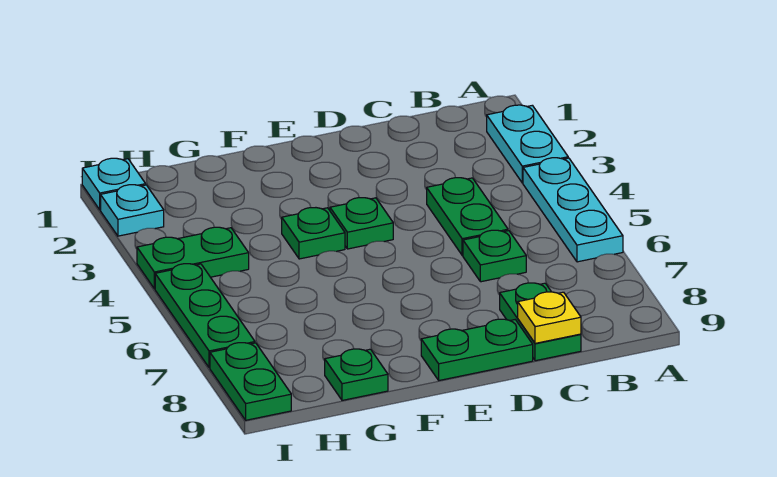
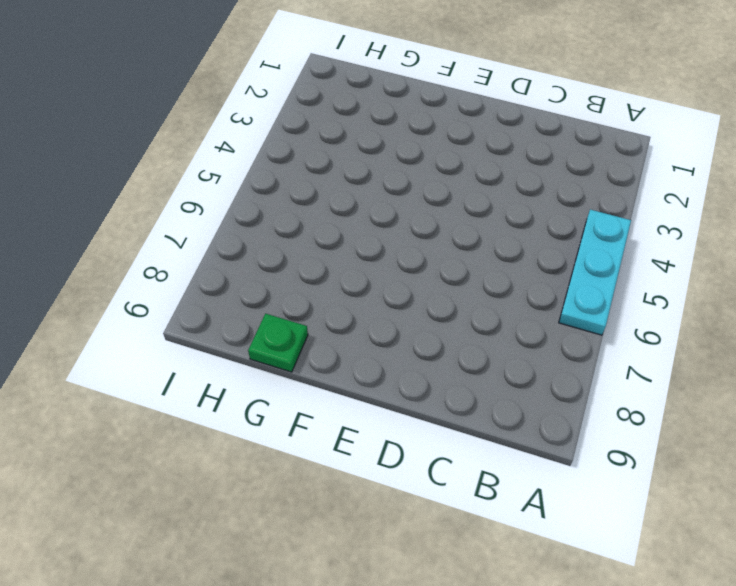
none -> cyan plate A2:A3 level 1
none -> green plate C4:C5 level 1
none -> green plate C6 level 1

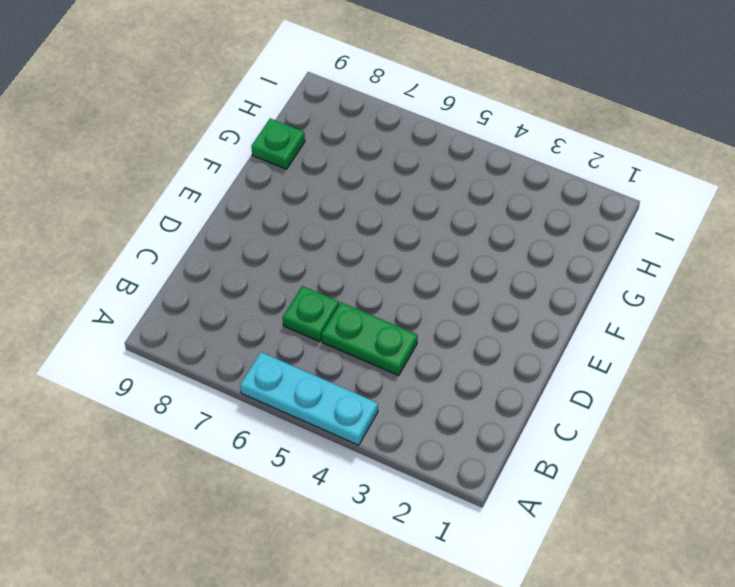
none -> cyan plate A2:A3 level 1
none -> green plate C8:C9 level 1
none -> green plate D9:E9 level 1

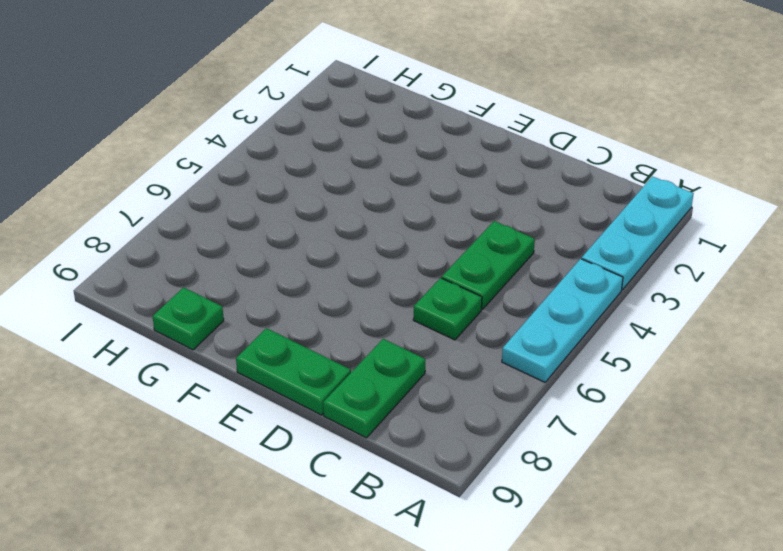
cyan plate A1:A3 level 1 -> cyan plate A2:A3 level 1
none -> green plate E4 level 1
none -> green plate F4 level 1
none -> green plate H4:I4 level 1

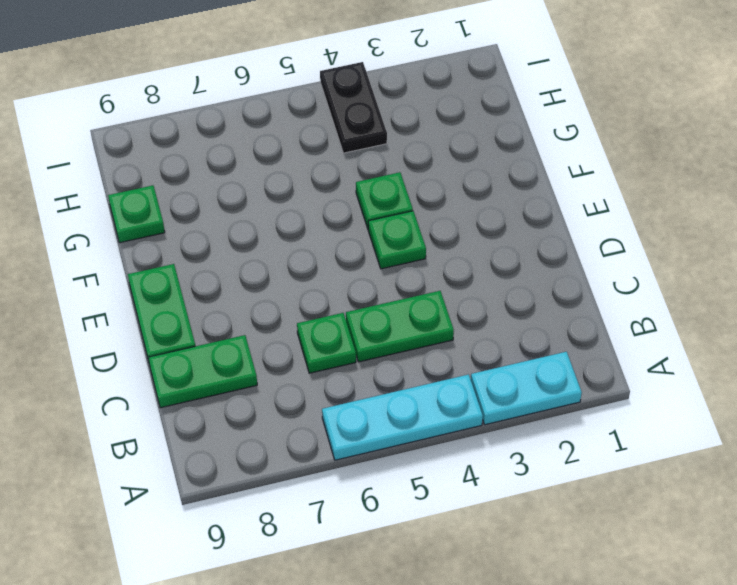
black plate H4:I4 level 1 -> green plate H4:I4 level 1
none -> cyan plate I1 level 1
none -> cyan plate I2 level 1
none -> green plate I5:I7 level 1

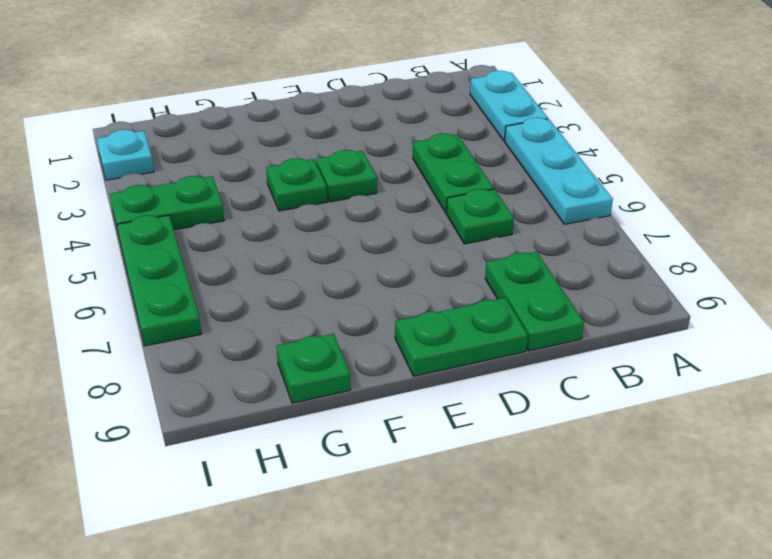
none -> cyan plate I1 level 1
none -> green plate I8:I9 level 1
none -> yellow plate C9 level 2

